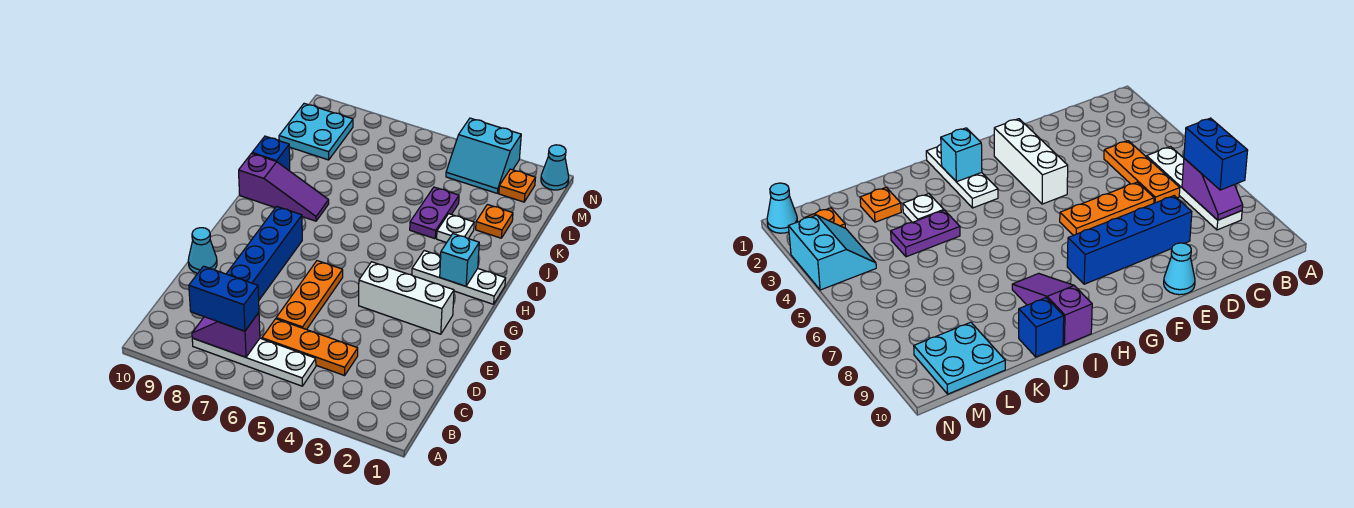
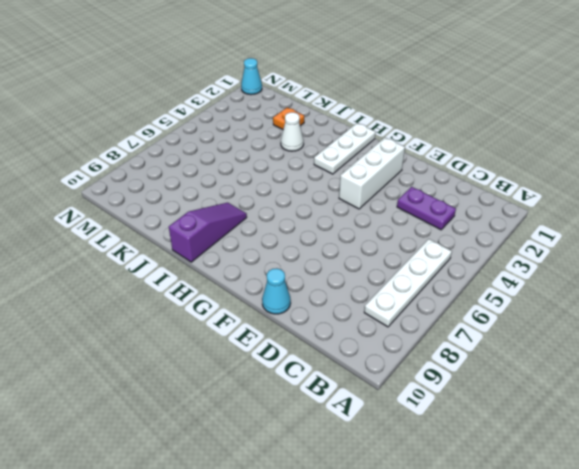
purple plate C3:D3 level 1 -> purple plate J4:K4 level 1
white cone J3 level 1 -> white plate J3 level 1
none -> orange plate C4:C6 level 1
none -> orange plate D6:F6 level 1
none -> blue brick D8:G8 level 1

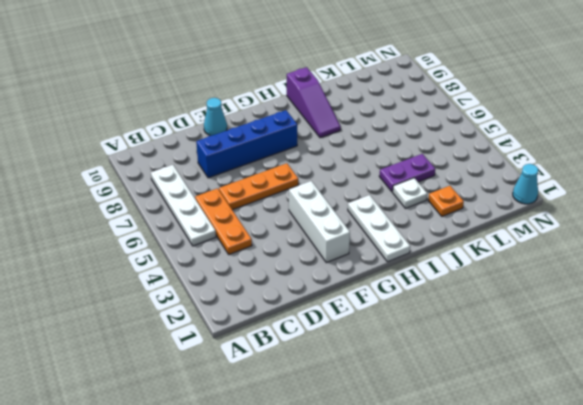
none -> blue brick J10 level 1
none -> cyan plate L9:M10 level 1
none -> orange plate M2 level 1

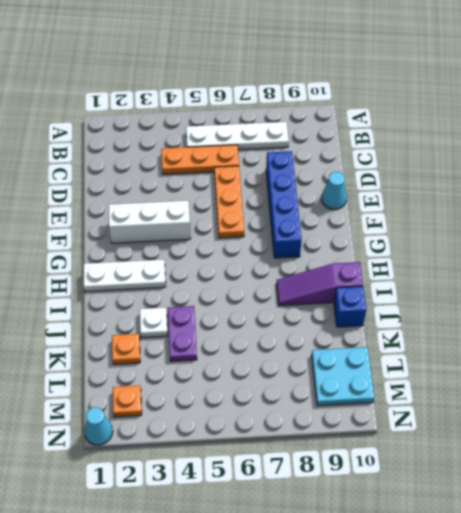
none -> cyan slope M3:N4 level 1 top N
none -> purple slope B7:B8 level 2 top 7
none -> cyan brick H2 level 2

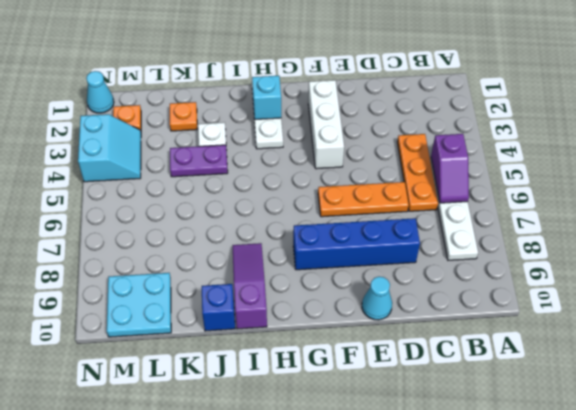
purple slope B5:B6 level 2 top 5 -> purple slope B7:B8 level 2 top 7
none -> blue brick B7:B8 level 3

